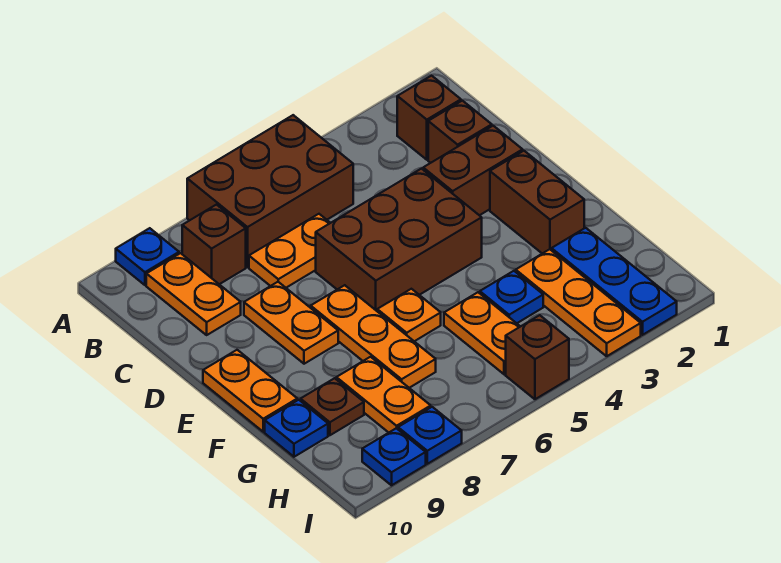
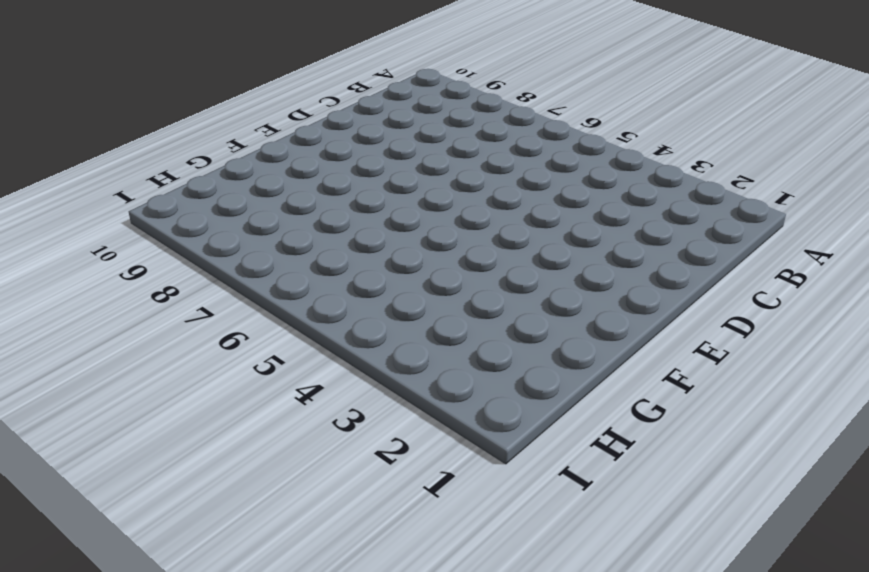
none -> brown brick A5:B7 level 1
none -> blue plate A9 level 1
none -> brown brick B2 level 1

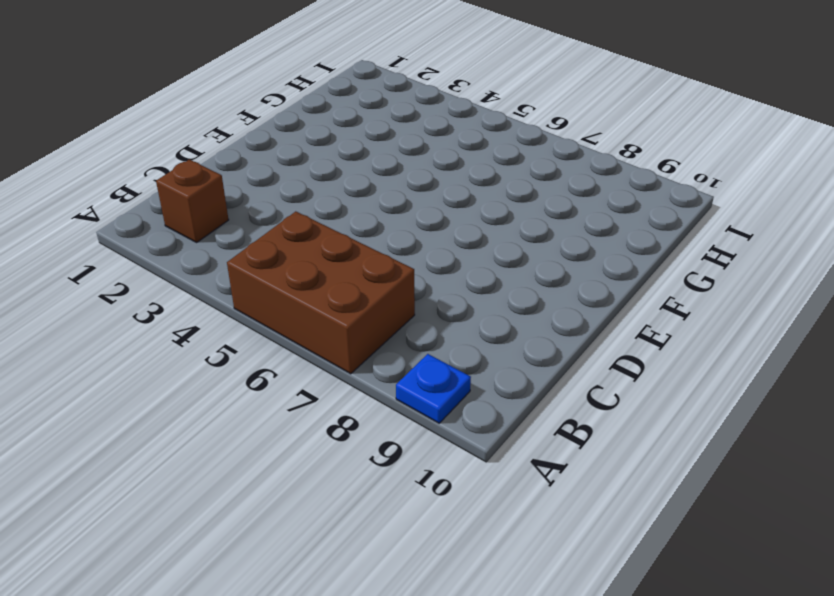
none -> brown brick B8 level 1
none -> orange plate B9:C9 level 1
none -> brown brick C2 level 1

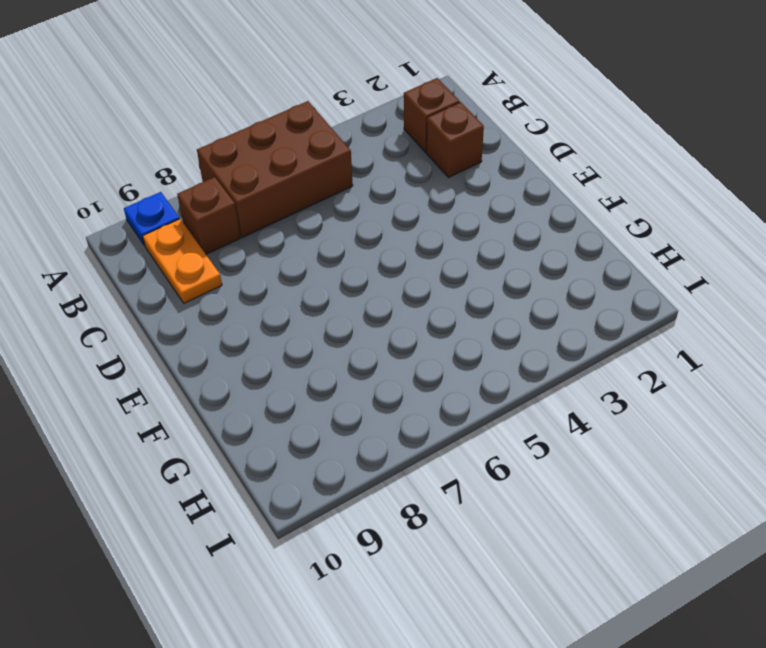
none -> orange plate C6:C7 level 1
none -> brown brick D2:D3 level 1
none -> brown brick D4:E6 level 1

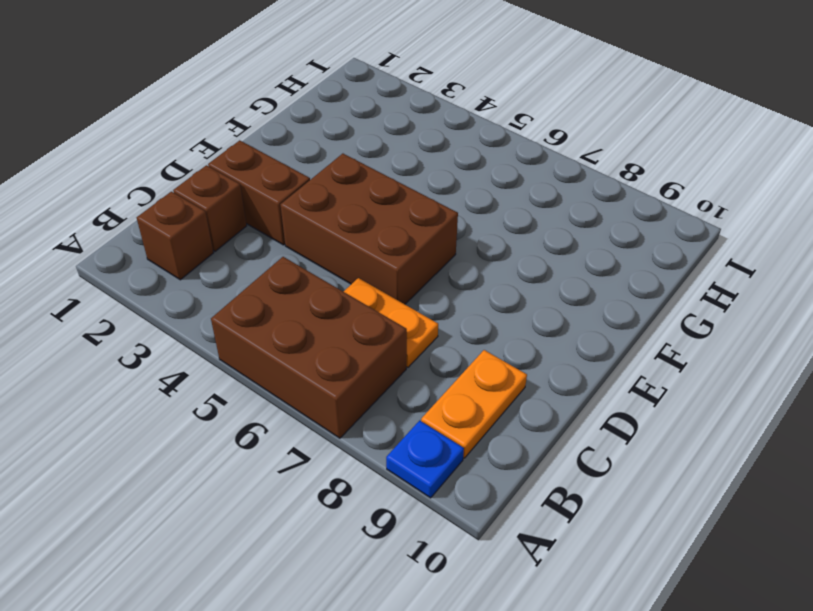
none -> brown brick B8 level 1
none -> orange plate D8:E8 level 1
none -> brown brick E2:F2 level 1

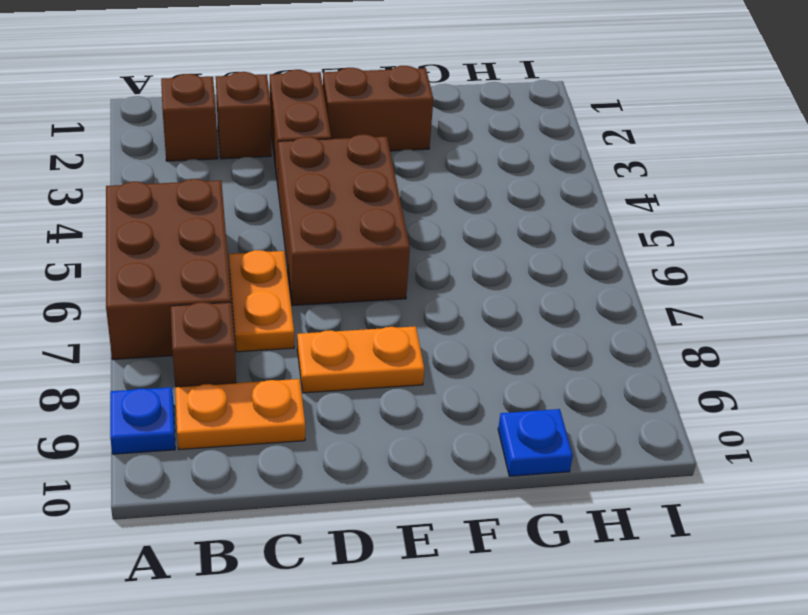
none -> orange plate E7:G7 level 1
none -> orange plate E10:F10 level 1
none -> orange plate F6 level 1

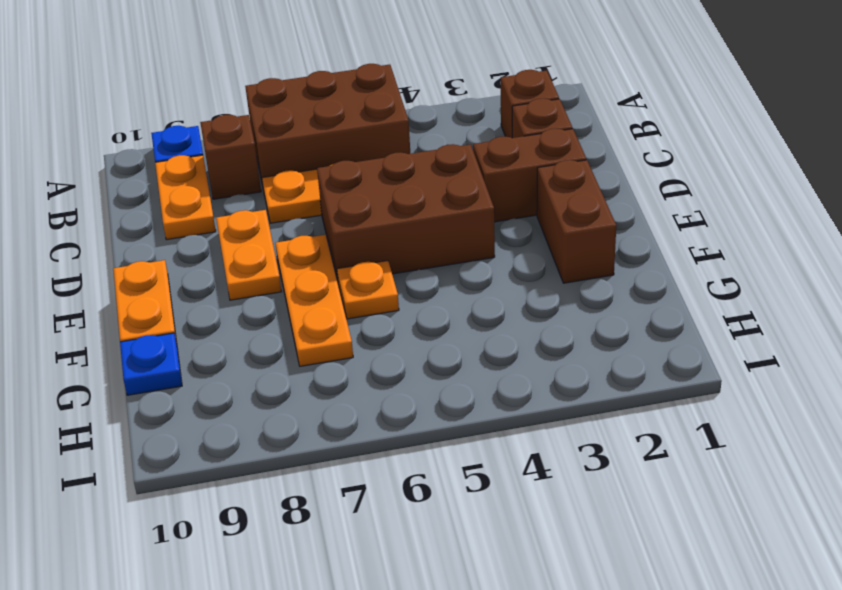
none -> blue plate G2:I2 level 1
none -> orange plate G3:I3 level 1
none -> blue plate G4 level 1

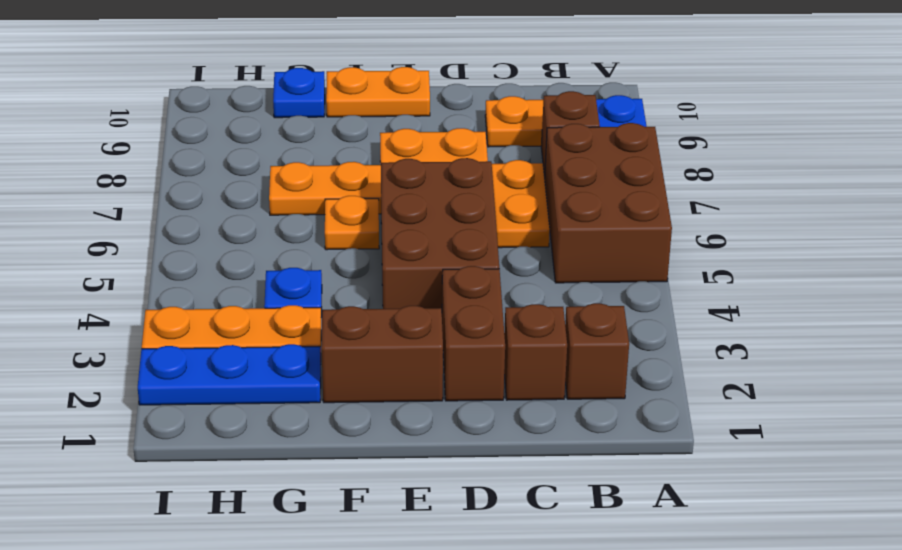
none -> orange plate G5:H5 level 1
none -> orange plate G8:H8 level 1
none -> brown plate G9 level 1

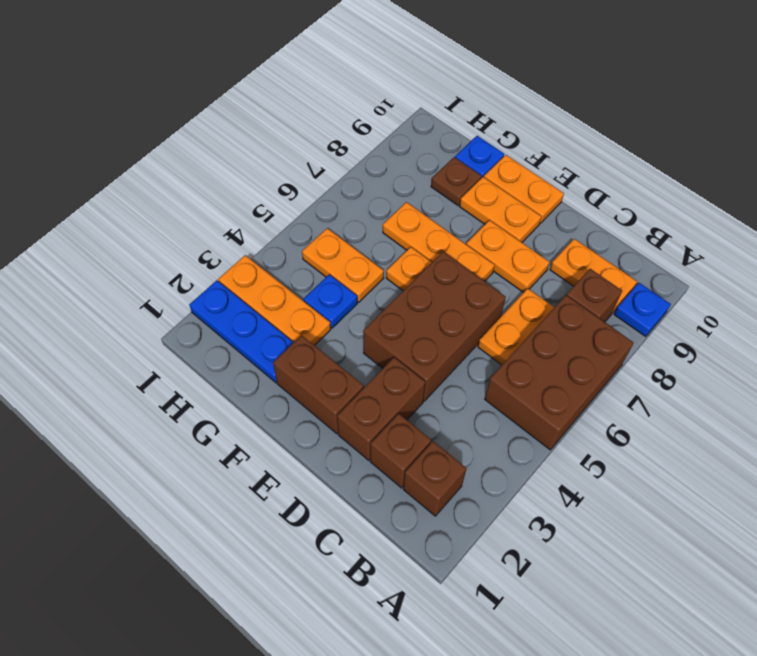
orange plate E9:F9 level 1 -> orange plate G8:H8 level 1
none -> brown brick I5 level 1
none -> blue plate I8 level 1
none -> blue plate I9 level 1

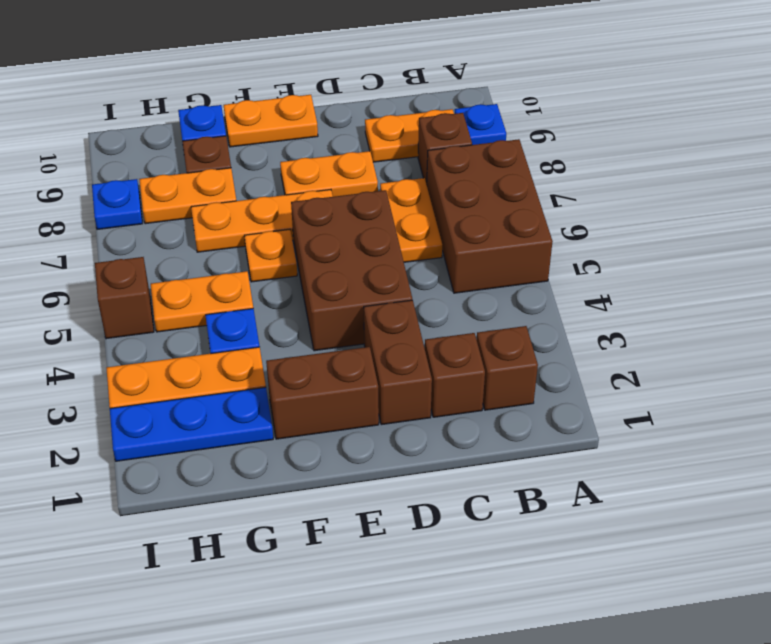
none -> blue plate I9 level 1

